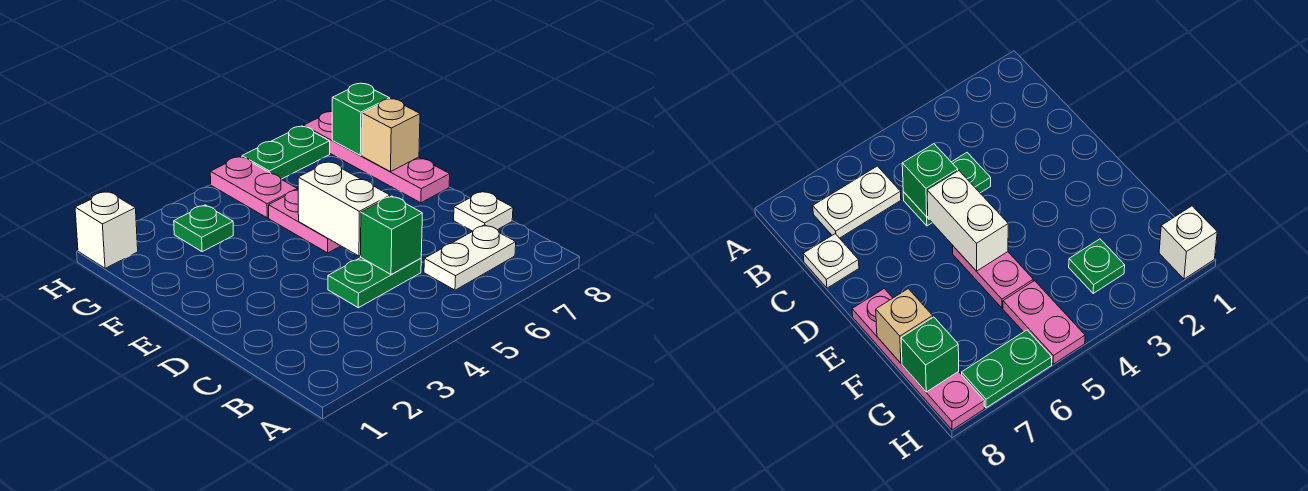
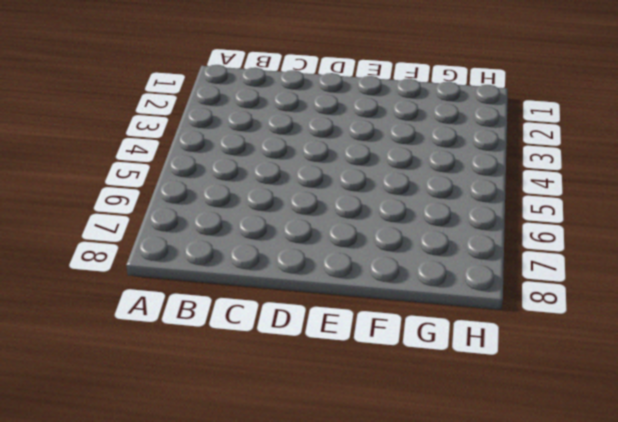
none -> white plate B6:B7 level 1
none -> green plate C4:C5 level 1
none -> white plate C8 level 1

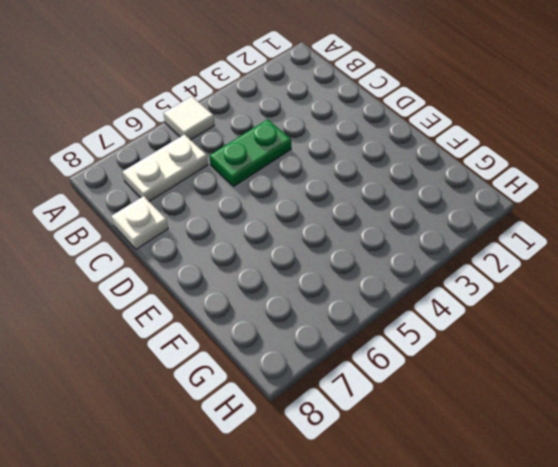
white tile A5 level 1 -> none
none -> pink plate E5:F5 level 1
none -> pink plate E8:H8 level 1
none -> green plate G3 level 1

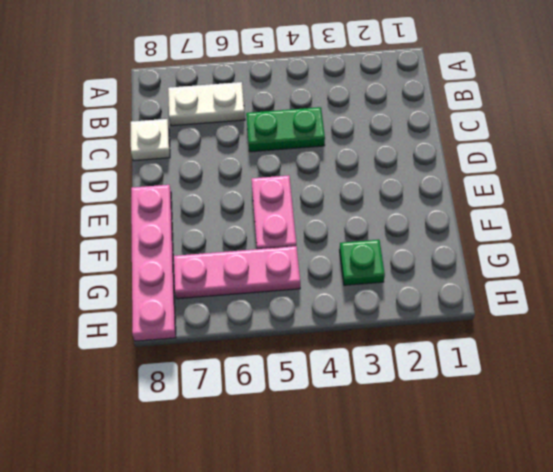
pink plate G5:G7 level 1 -> pink plate G5:H5 level 1
none -> white brick H1 level 1
none -> green plate H6:H7 level 1
none -> green brick C5 level 2

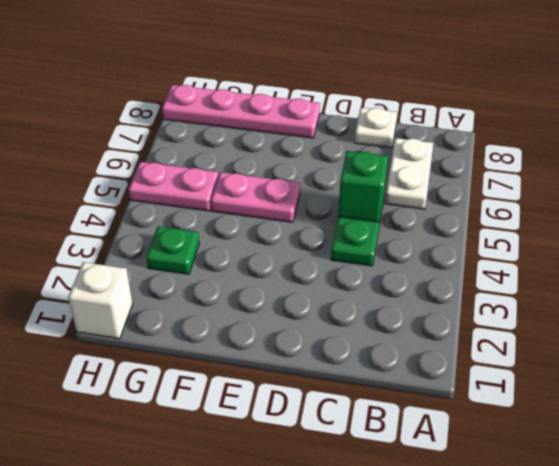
none -> green plate H6:H7 level 1
none -> white brick D5:E5 level 2
none -> tan brick F8 level 2

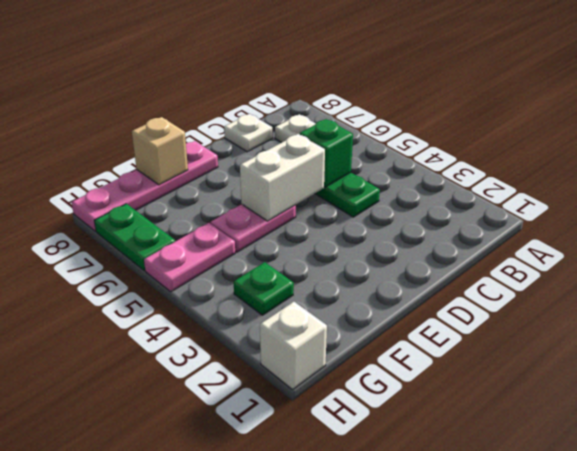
none -> green brick G8 level 2

